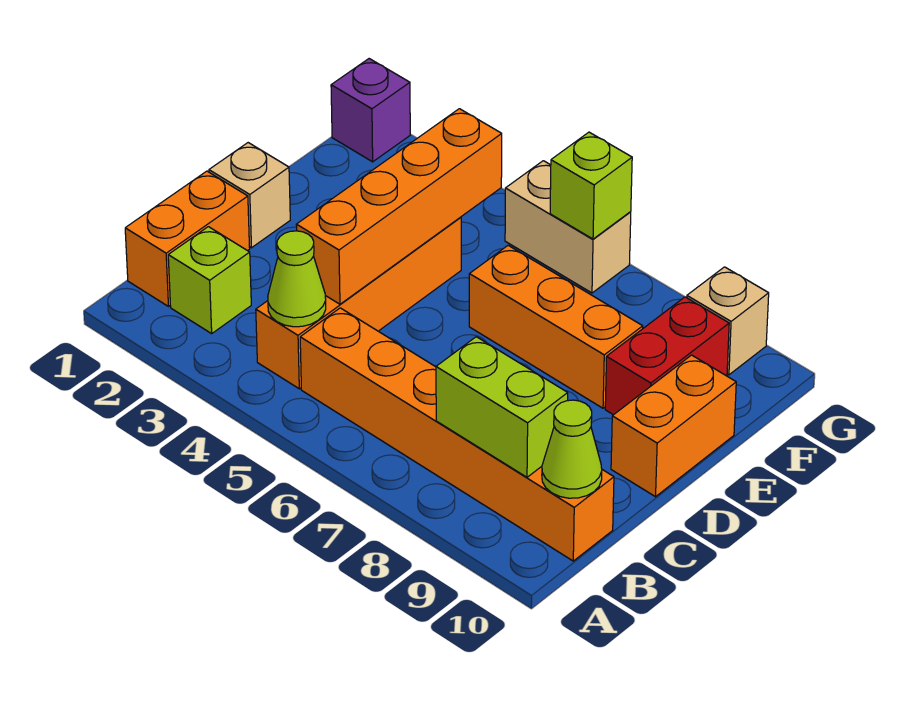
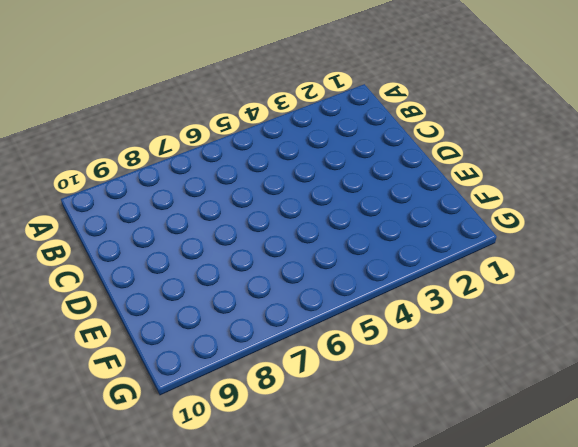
none -> orange brick B1:C1 level 1
none -> lime brick B2 level 1
none -> orange brick B4:E4 level 1

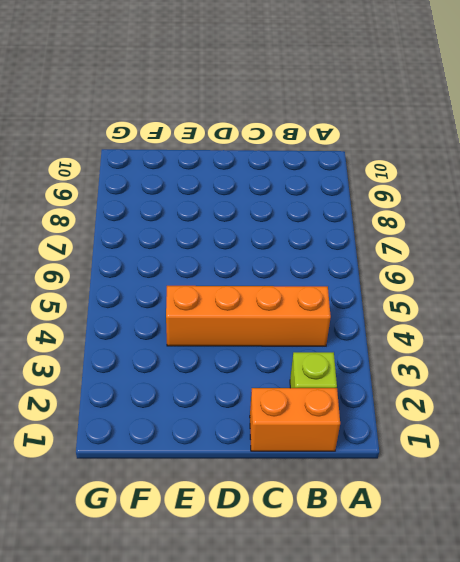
none -> orange brick B5:B10 level 1
none -> tan brick D1 level 1
none -> orange brick D10:E10 level 1

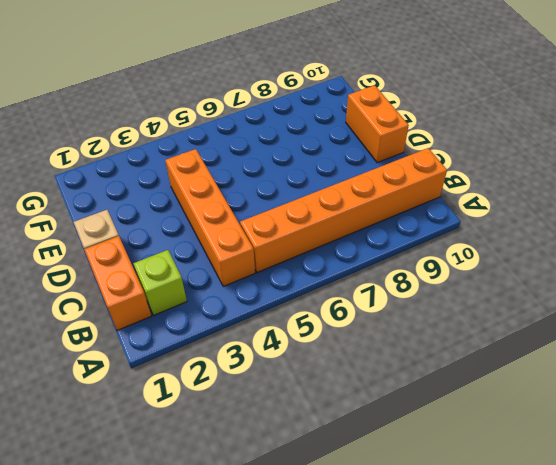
none -> orange brick E6:E8 level 1
none -> red brick E9:F9 level 1
none -> purple brick G1 level 1

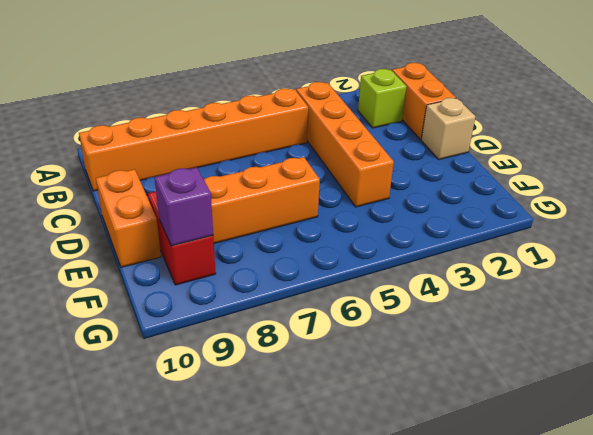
purple brick F9 level 2 -> purple brick G1 level 1
none -> tan brick G5:G6 level 1
none -> tan brick G9 level 1
none -> lime cone B4 level 2

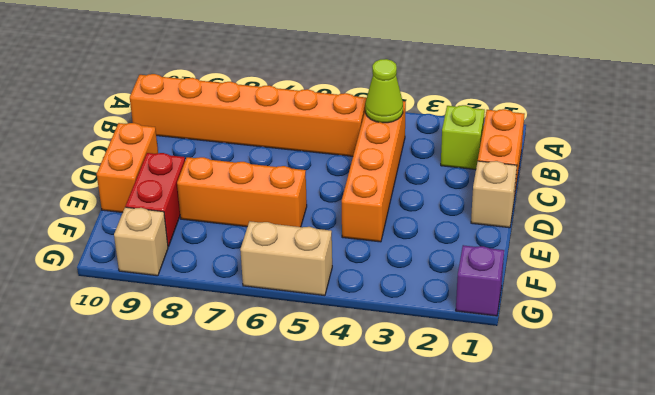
none -> lime brick B8:B9 level 2
none -> lime cone B10 level 2
none -> orange brick C4:F4 level 2

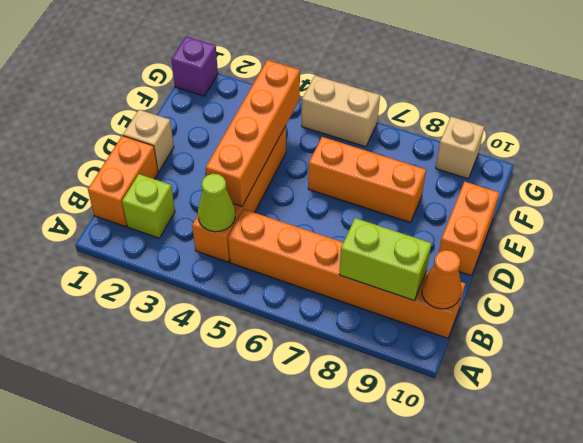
orange cone B10 level 2 -> lime cone B10 level 2
none -> red brick E9:F9 level 1
none -> lime brick G6 level 2

